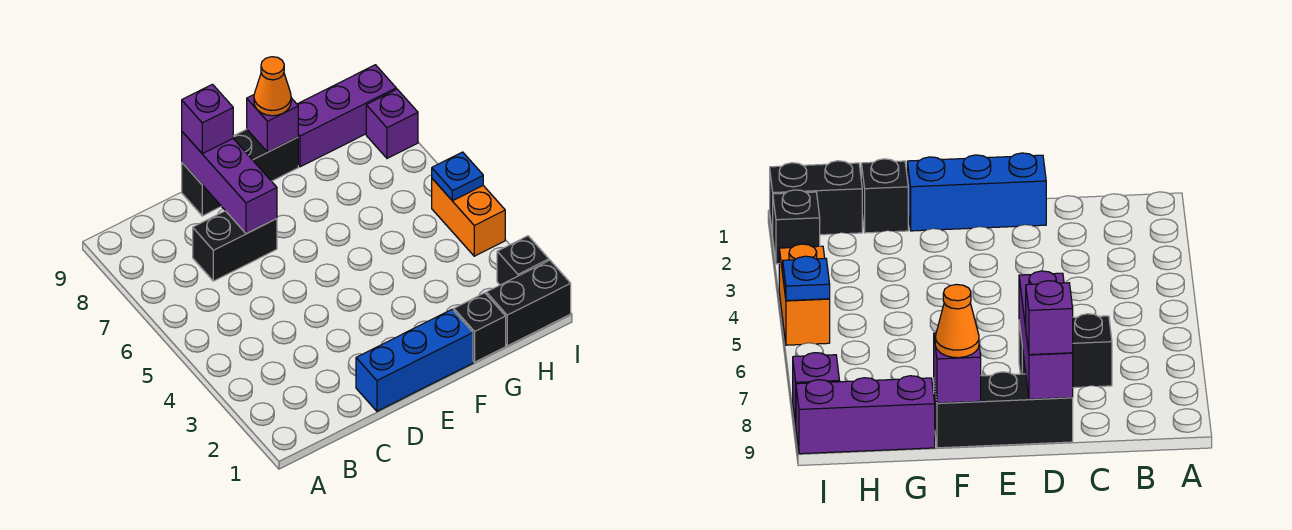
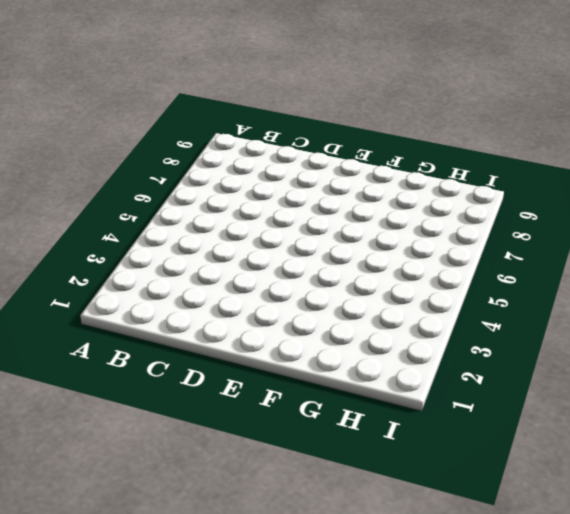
none -> black brick C7:D7 level 1
none -> blue brick D1:F1 level 1
none -> black brick D9:F9 level 1

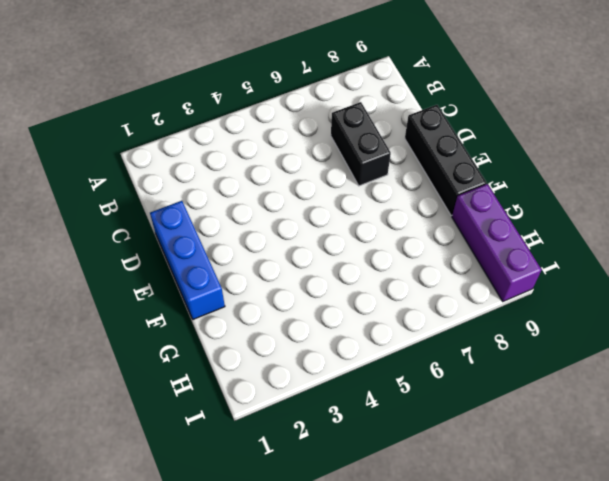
none -> black brick G1 level 1
none -> black brick H1:I1 level 1
none -> black brick I2 level 1

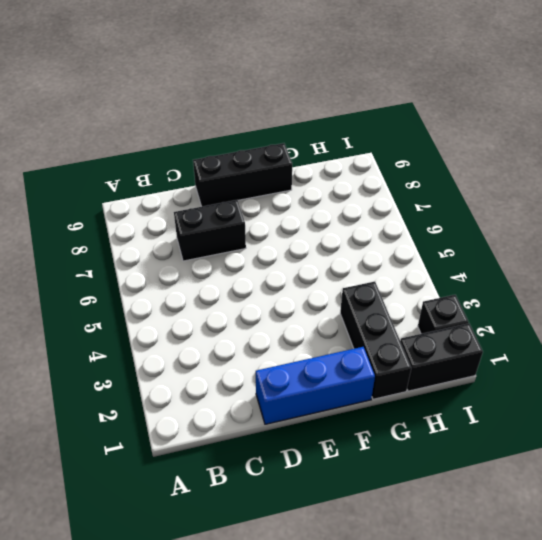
black brick G1:G3 level 1 -> black brick G1 level 1
none -> purple brick G9:I9 level 1
none -> orange brick I4:I5 level 1
none -> purple brick I8 level 1

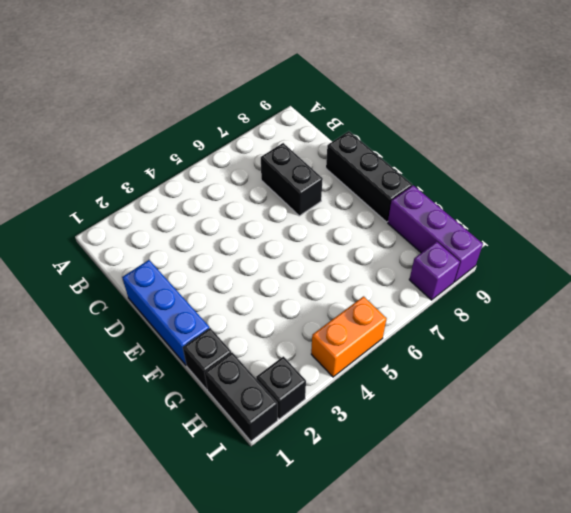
none -> purple brick D7:D9 level 2
none -> purple brick F9 level 2
none -> blue plate I5 level 2

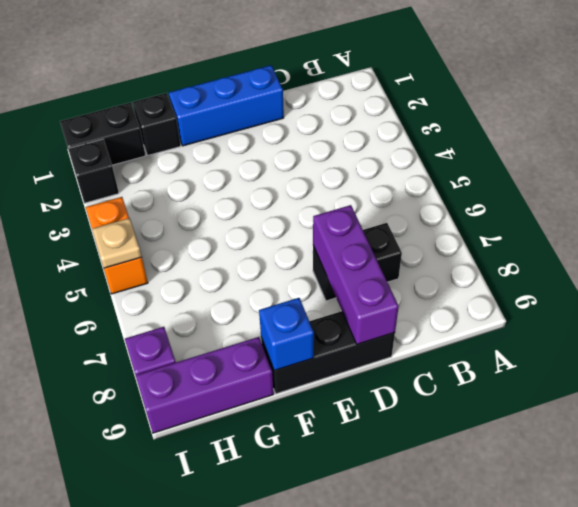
blue brick F9 level 2 -> purple brick F9 level 2
tan plate I5 level 2 -> blue plate I5 level 2
none -> purple brick D9 level 3
none -> orange cone F9 level 3

